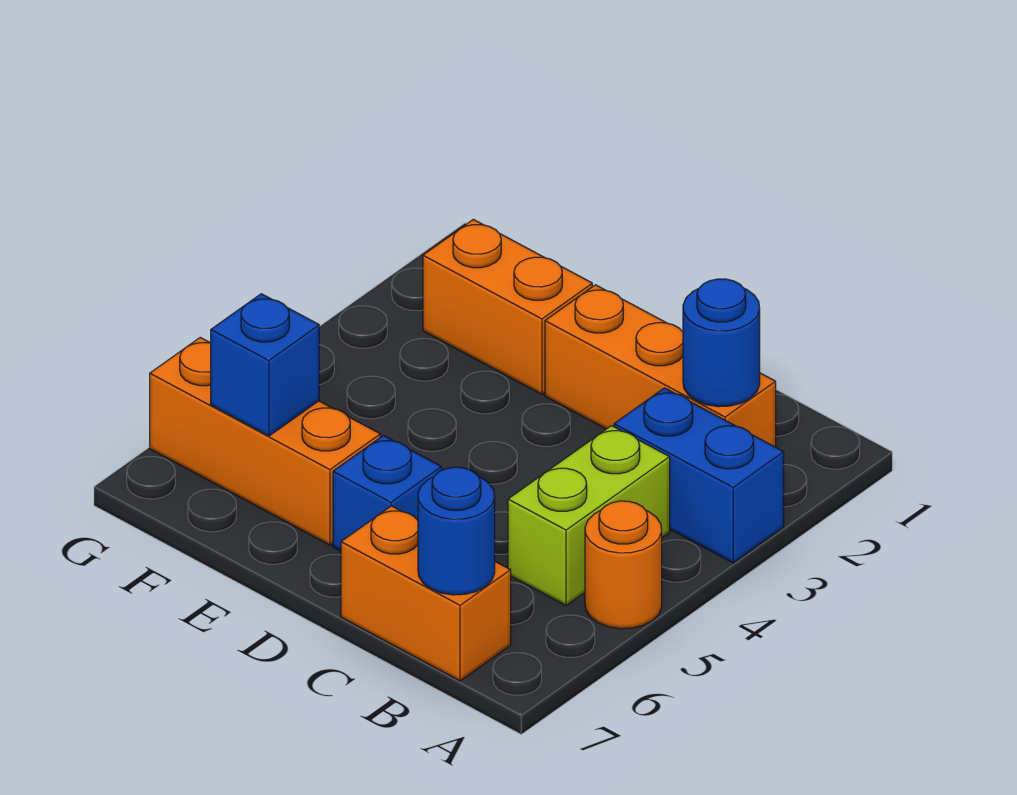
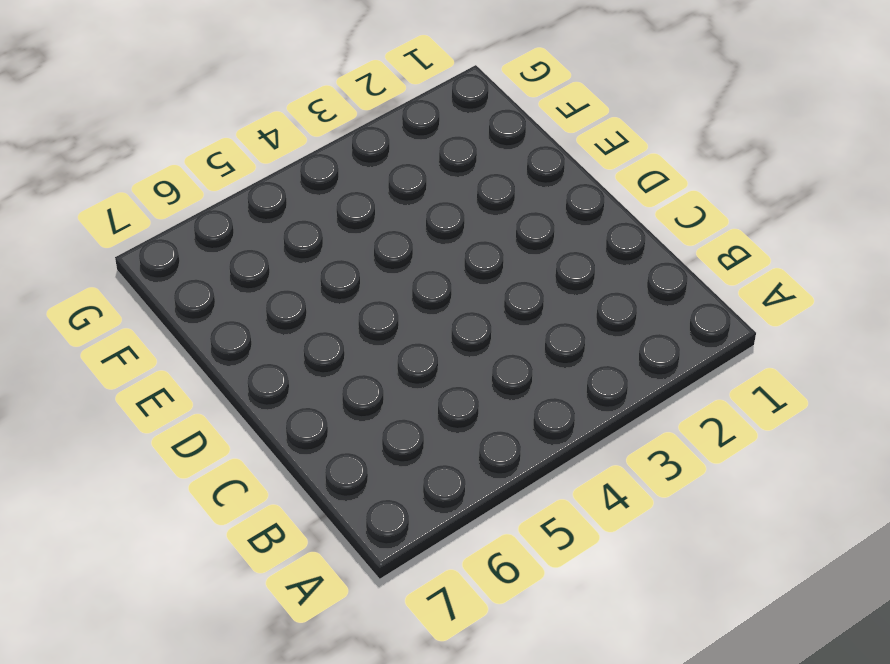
none -> blue brick A3:B3 level 1
none -> orange round brick A5 level 1

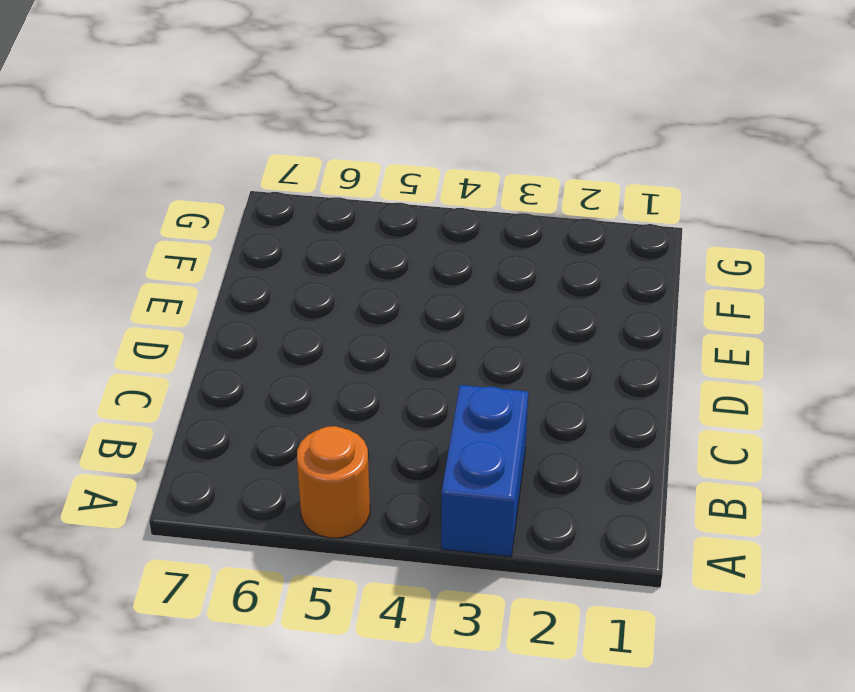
none -> orange brick B2:D2 level 1
none -> lime brick B4:B5 level 1

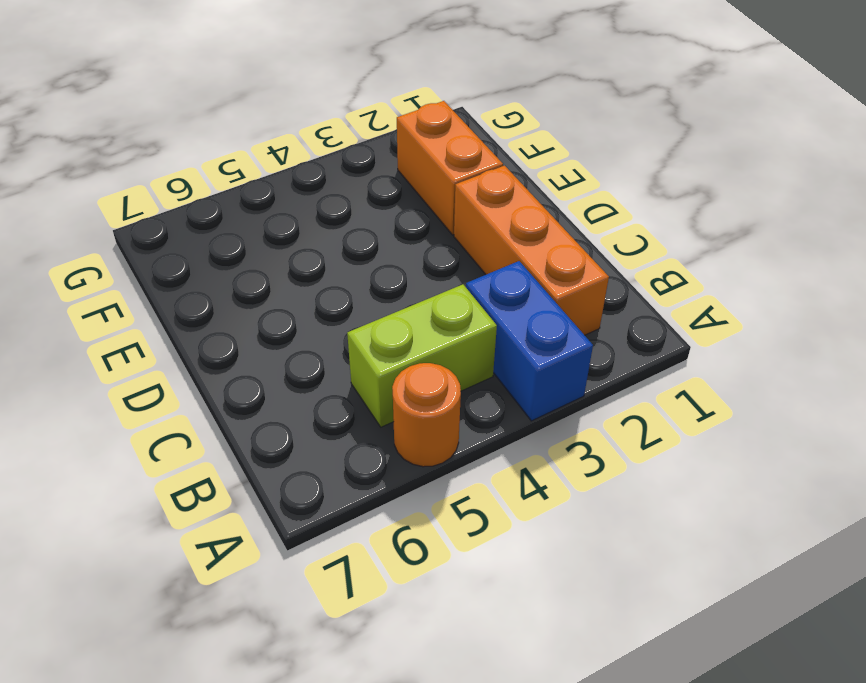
none -> orange brick B7:C7 level 1
none -> blue brick D6 level 1

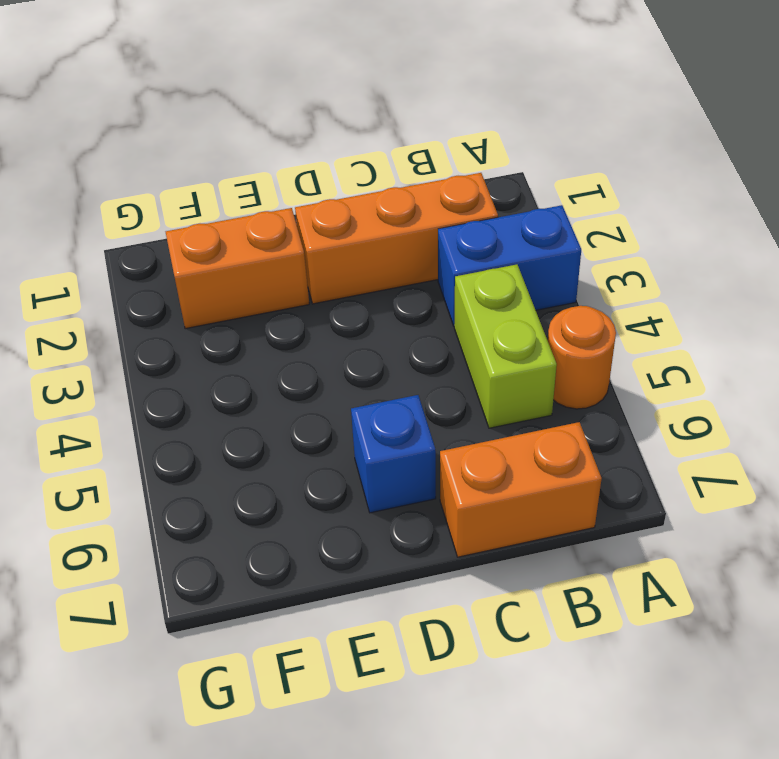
none -> orange brick E6:G6 level 1
none -> blue round brick B2 level 2

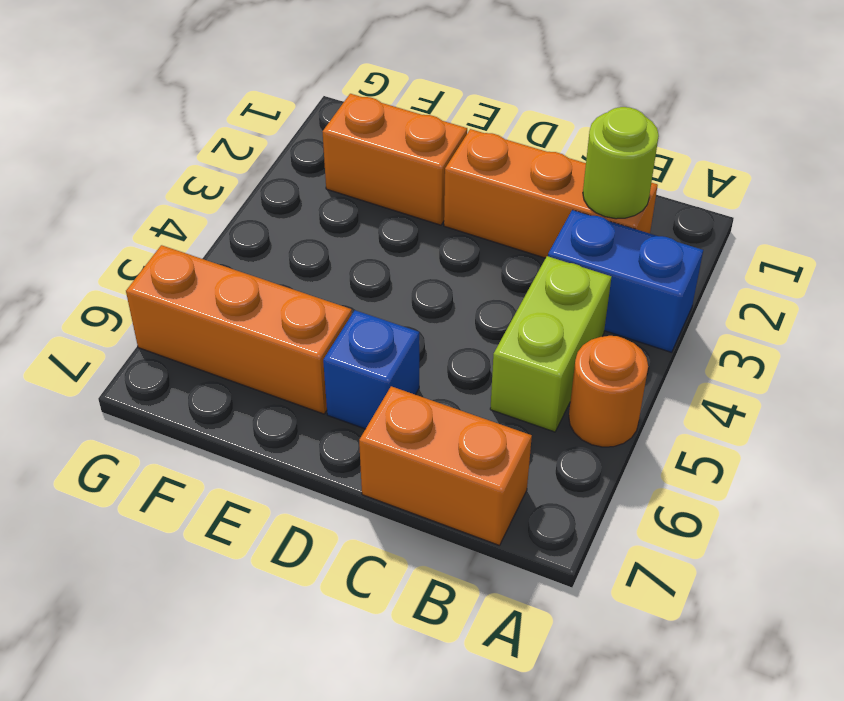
lime round brick B2 level 2 -> blue round brick B2 level 2
none -> blue round brick B7 level 2
none -> blue brick F6 level 2

